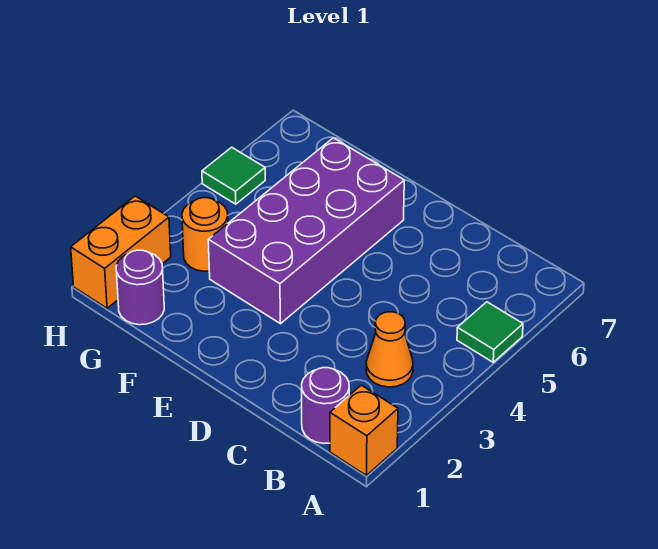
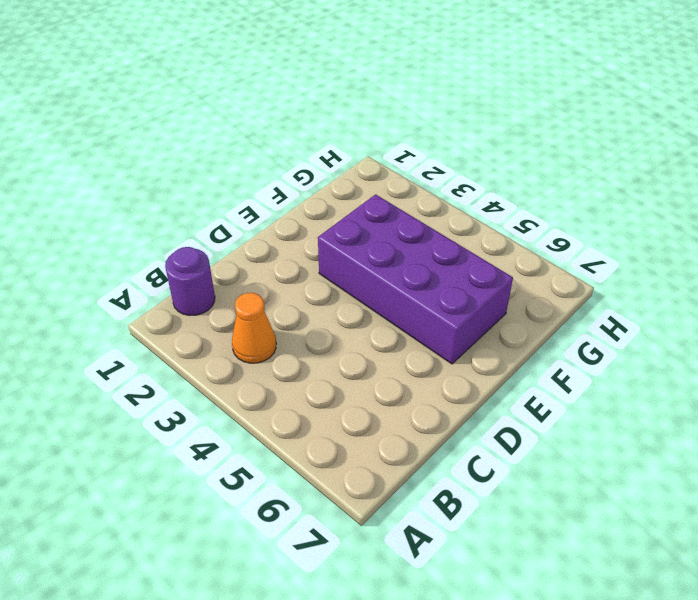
none -> orange brick A1 level 1
none -> green tile A5 level 1

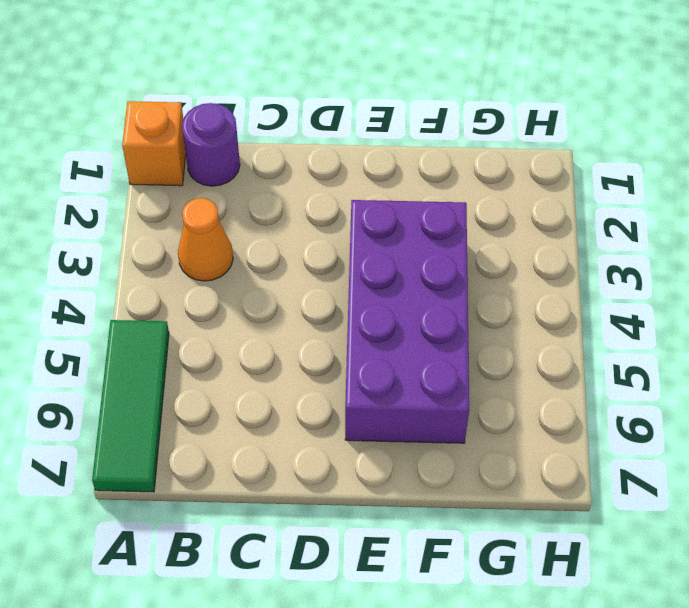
green tile A5:A7 level 1 -> green tile A5 level 1
none -> purple round brick G1 level 1
none -> orange round brick G3 level 1

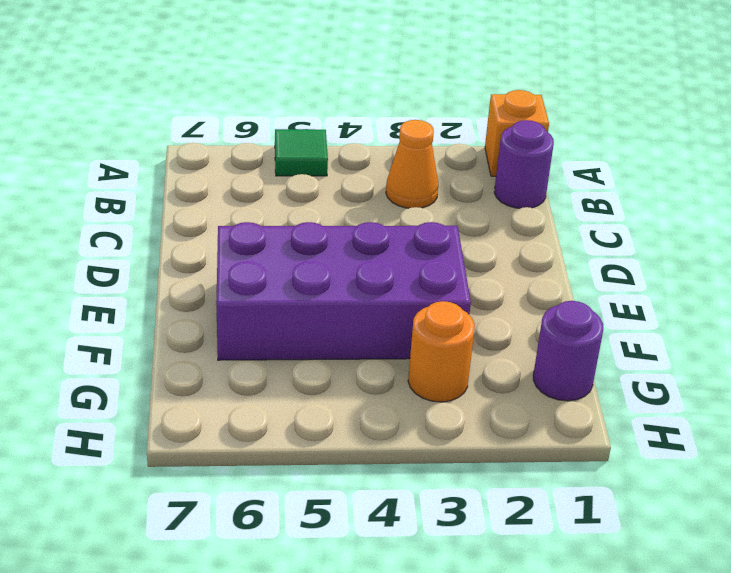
none -> orange brick H1:H2 level 1
none -> green tile H5 level 1

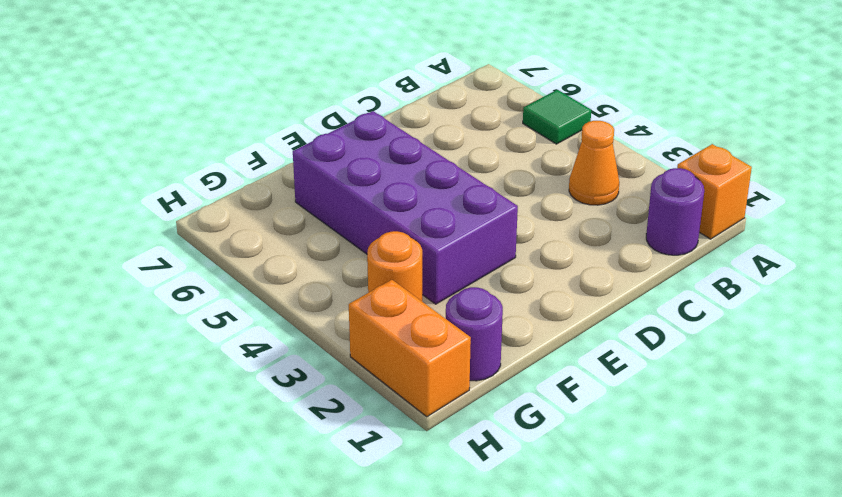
none -> green tile H5 level 1

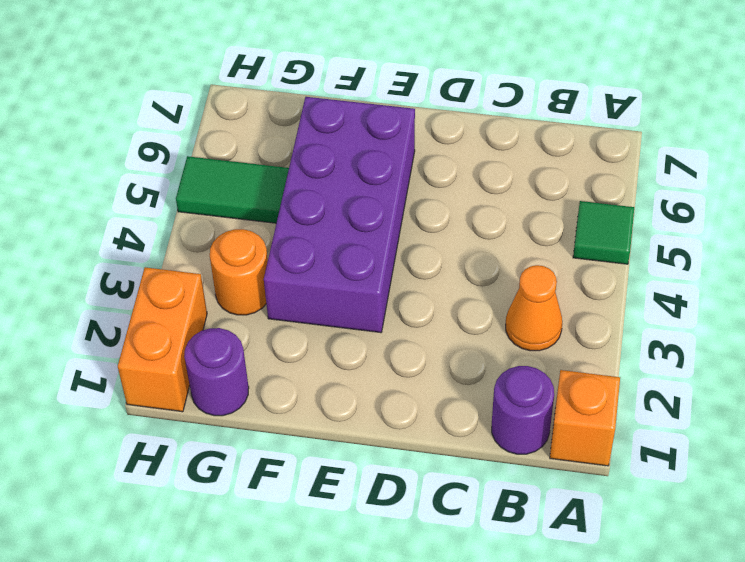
green tile G5:H5 level 1 -> green tile H5 level 1

